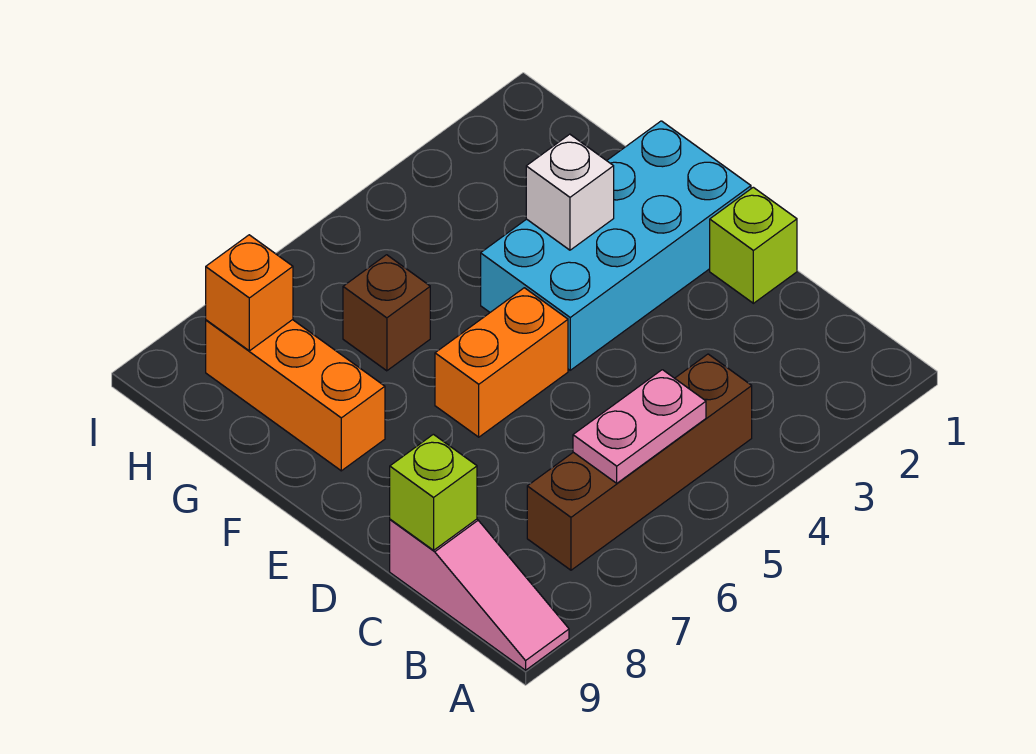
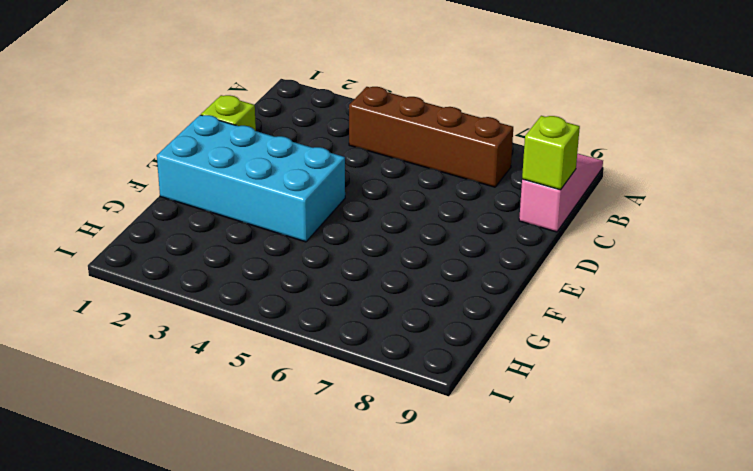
none -> orange brick E5:E6 level 1
none -> orange brick F8:H8 level 1

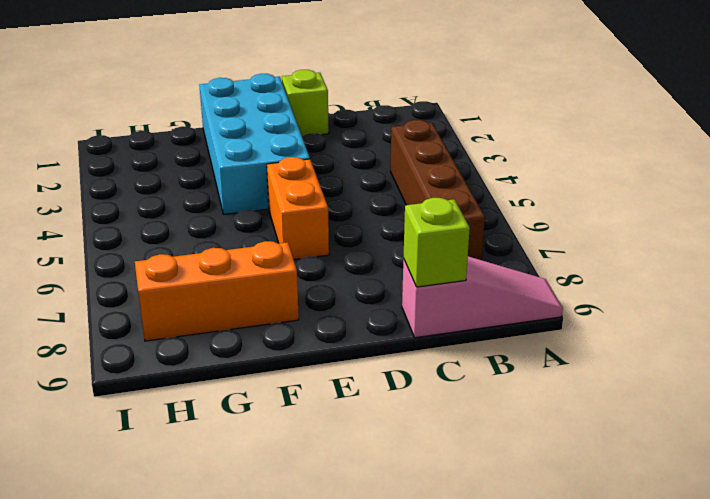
none -> brown brick G6 level 1
none -> pink plate B5:B6 level 2

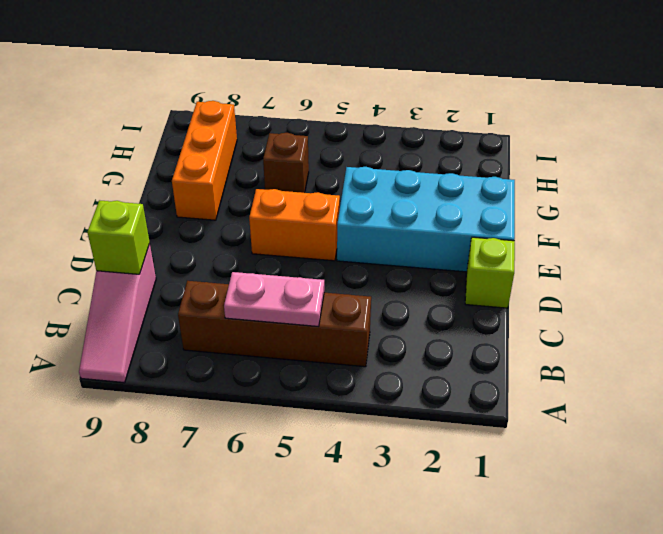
none -> white brick F3 level 2
none -> orange brick H8 level 2

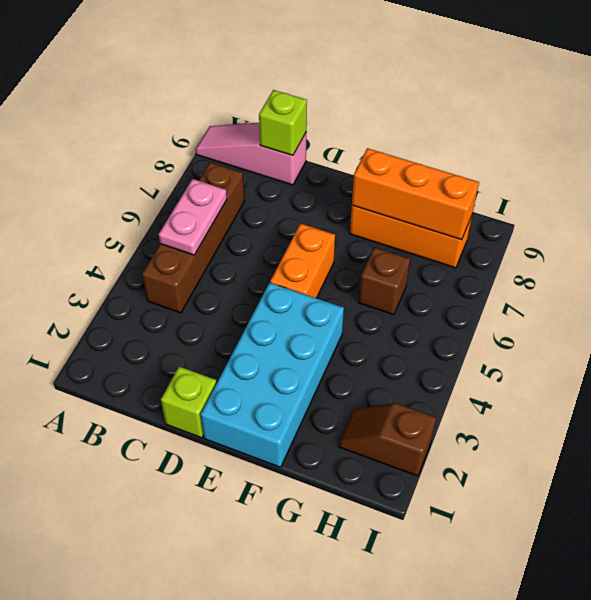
orange brick F8:H8 level 2 -> orange brick H8 level 2
brown slope H2:I2 level 1 top I -> none
none -> white brick F3 level 2

